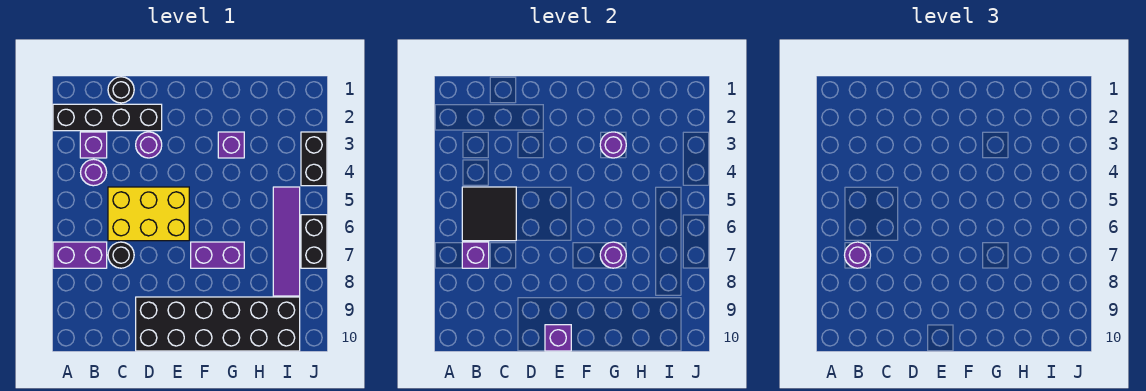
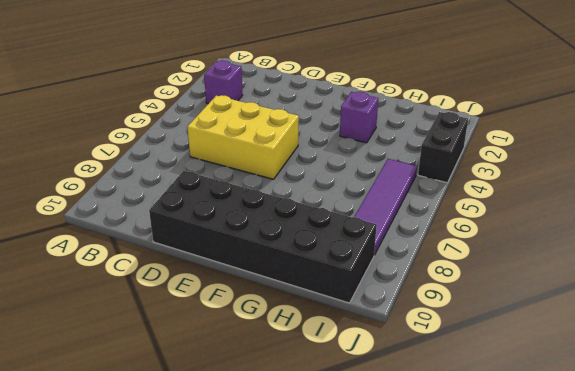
none -> black brick A2:D2 level 1
none -> purple brick A7:B7 level 1
none -> purple round brick B4 level 1

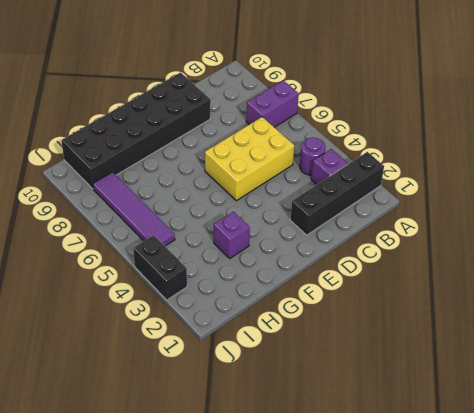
none -> black round brick C1 level 1
none -> black round brick C7 level 1
none -> purple round brick D3 level 1

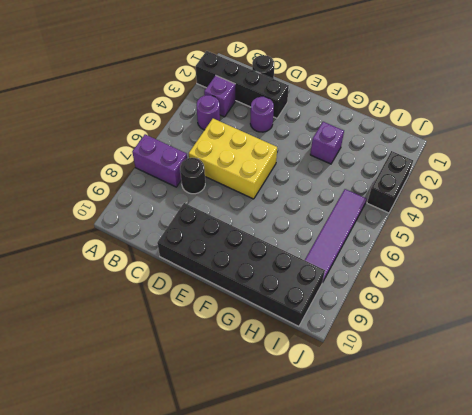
none -> purple brick F7:G7 level 1
none -> black brick J6:J7 level 1
none -> black tile B5:C6 level 2

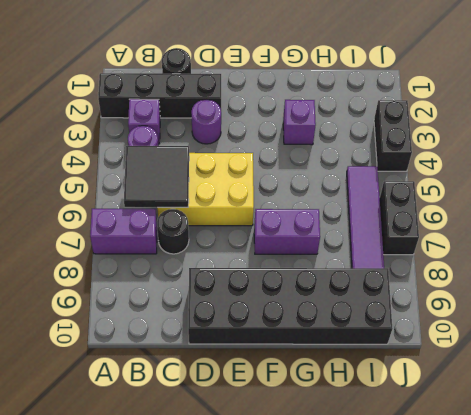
none -> purple brick B7 level 2
none -> purple brick E10 level 2
none -> purple round brick G3 level 2

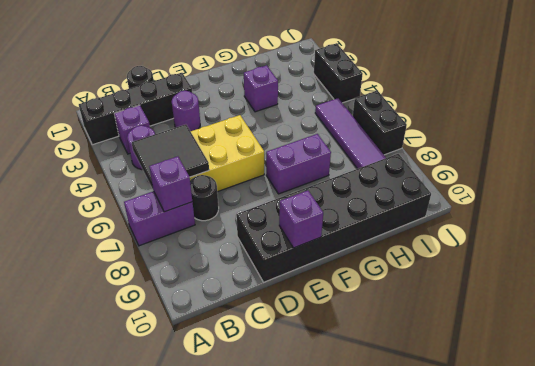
none -> purple round brick G3 level 2
none -> purple round brick G7 level 2
none -> purple round brick B7 level 3

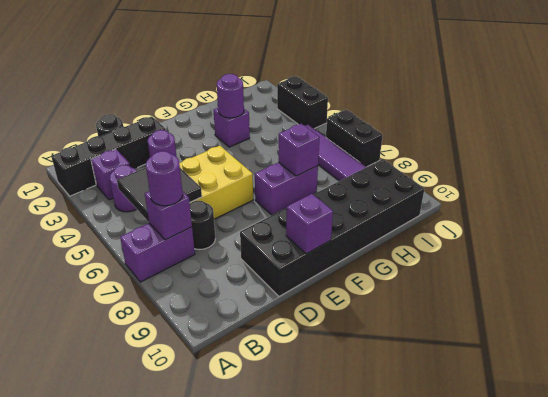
purple brick G7 level 2 -> purple round brick G7 level 2

